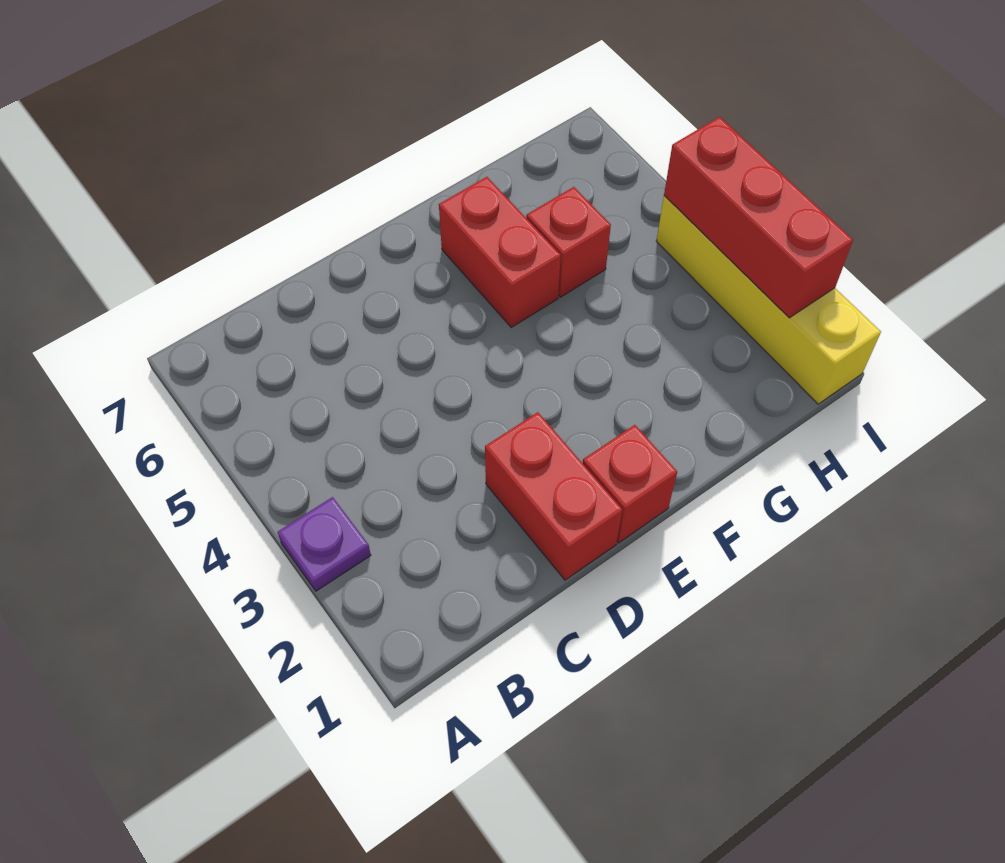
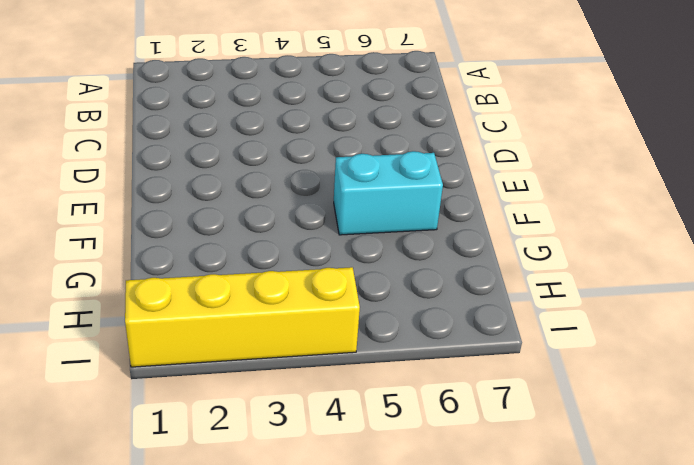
cyan brick F5:F6 level 1 -> red brick F5:F6 level 1
none -> purple plate A3 level 1
none -> red brick D1:D2 level 1

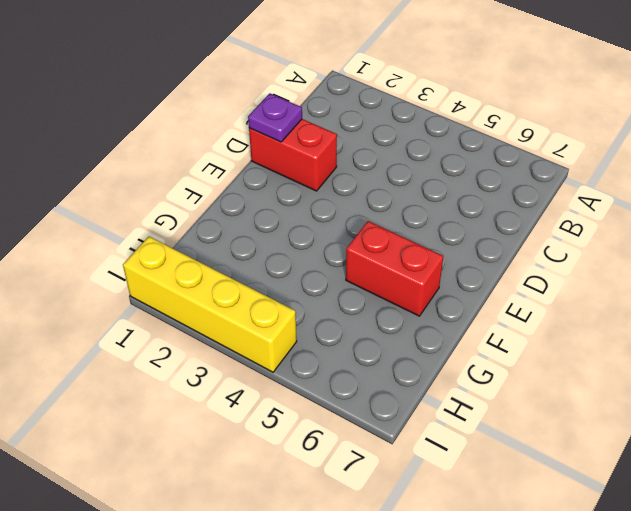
purple plate D1 level 2 -> purple plate A3 level 1
none -> red brick E1 level 1
none -> red brick G5 level 1

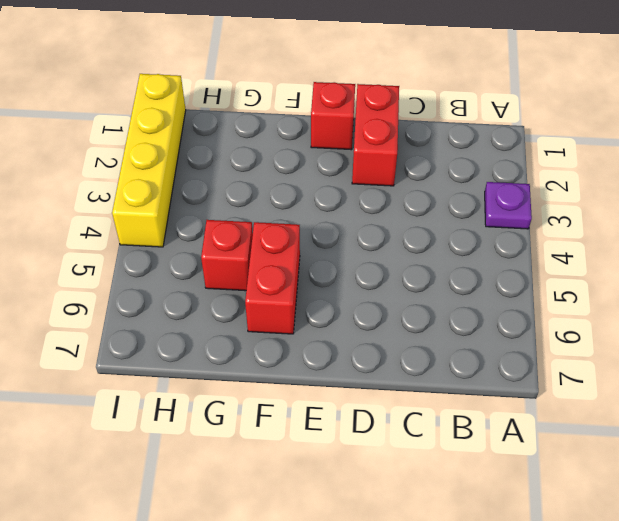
none -> red brick I2:I4 level 2

